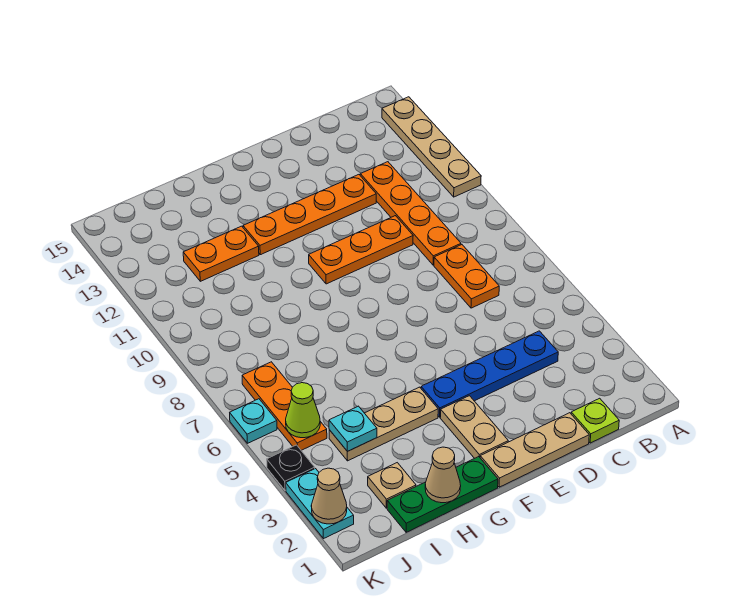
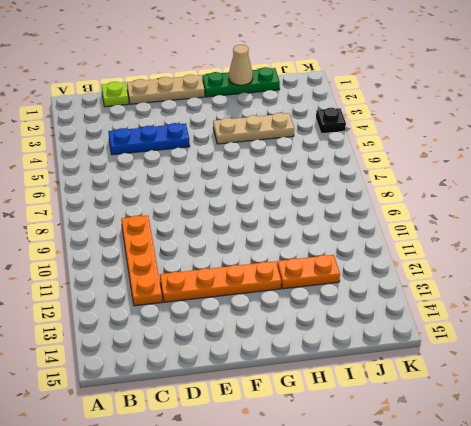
blue plate C4:E4 level 1 -> blue plate C4:F4 level 1
none -> tan plate A11:A14 level 1
none -> orange plate C7:C8 level 1
none -> orange plate D10:F10 level 1

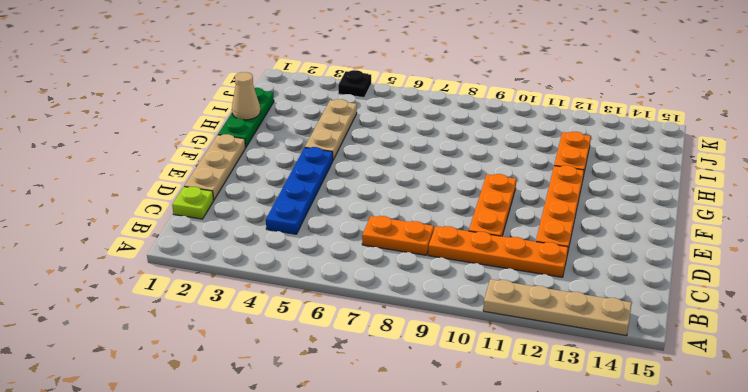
none -> tan plate F2:F3 level 1
none -> tan plate I2 level 1
none -> orange plate J5:J7 level 1

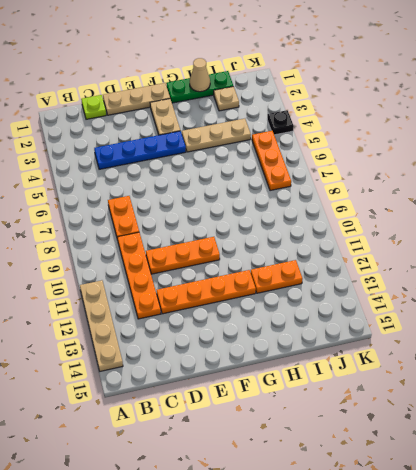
none -> cyan plate K2:K3 level 1
none -> cyan plate K6 level 1
none -> cyan plate I4 level 2

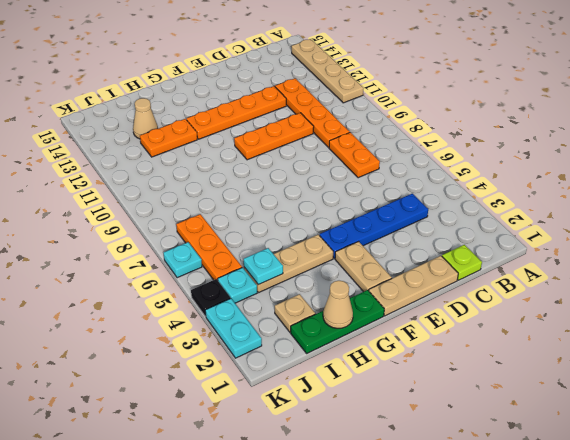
tan cone I13 level 1 -> tan cone K2 level 2
cyan plate J4 level 1 -> none
none -> lime cone J5 level 2

